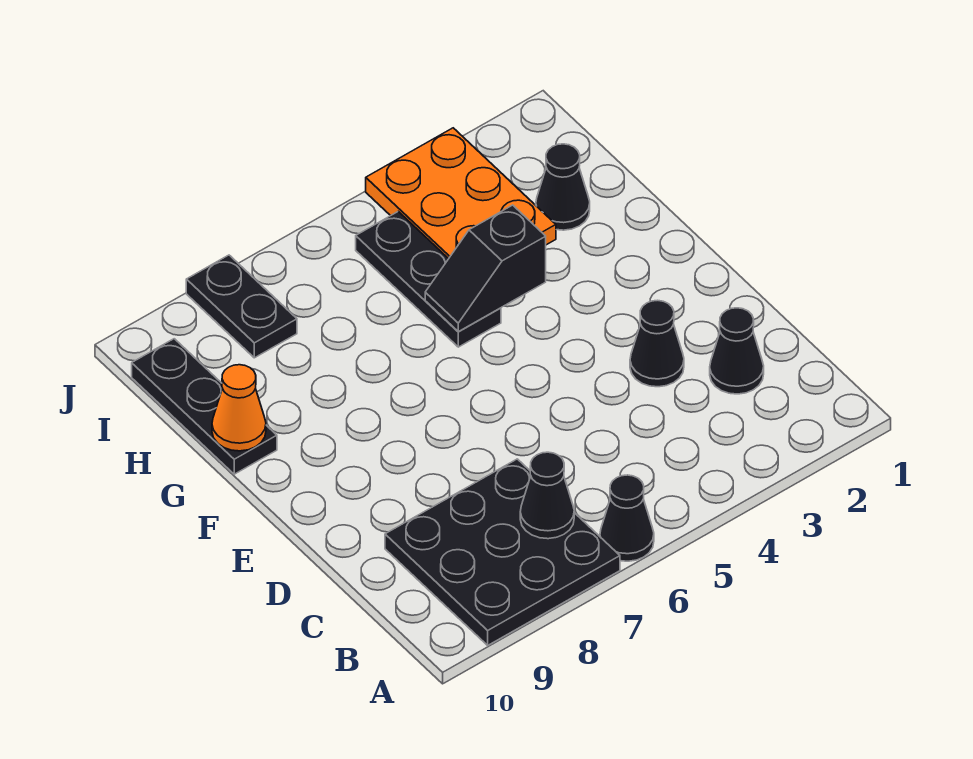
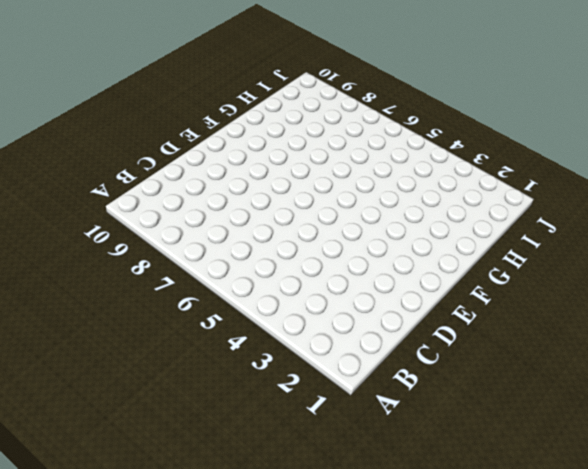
none -> black cone A6 level 1
none -> black plate A7:C9 level 1
none -> black cone C2 level 1

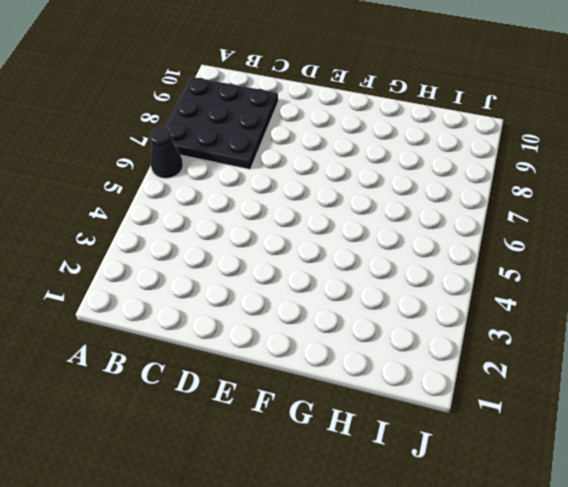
none -> black cone C2 level 1
none -> black cone D3 level 1
none -> black plate G5:I5 level 1

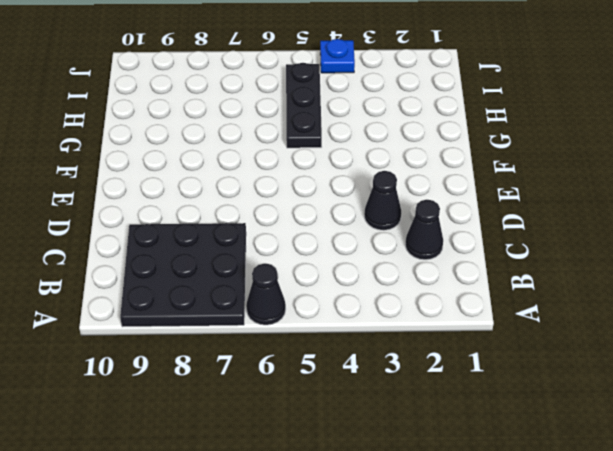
blue plate J4 level 1 -> orange plate H3:J4 level 1
none -> black plate G10:I10 level 1
none -> black cone H2 level 1
none -> black plate I8:J8 level 1

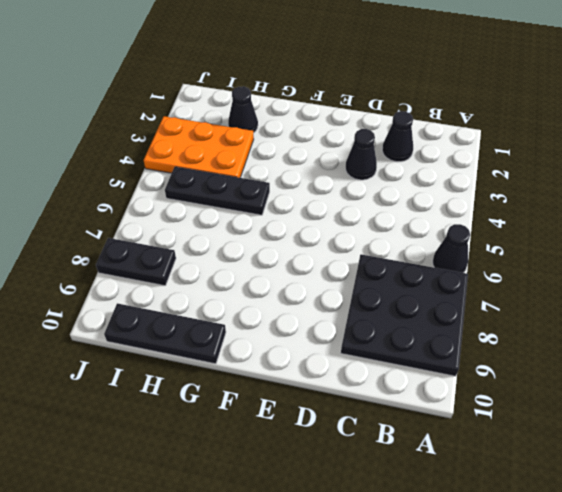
none -> black cone B7 level 2
none -> black slope G4:G5 level 2 top 4
none -> orange cone G10 level 2

